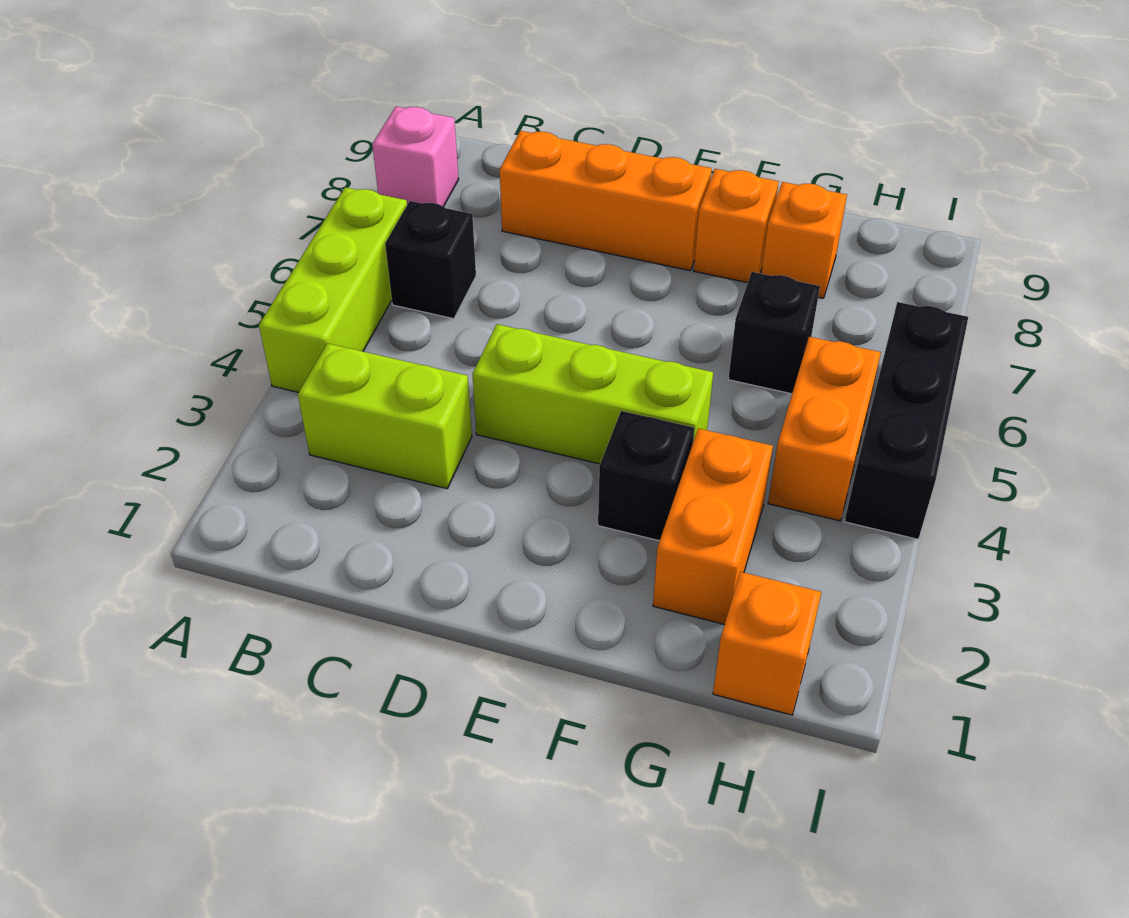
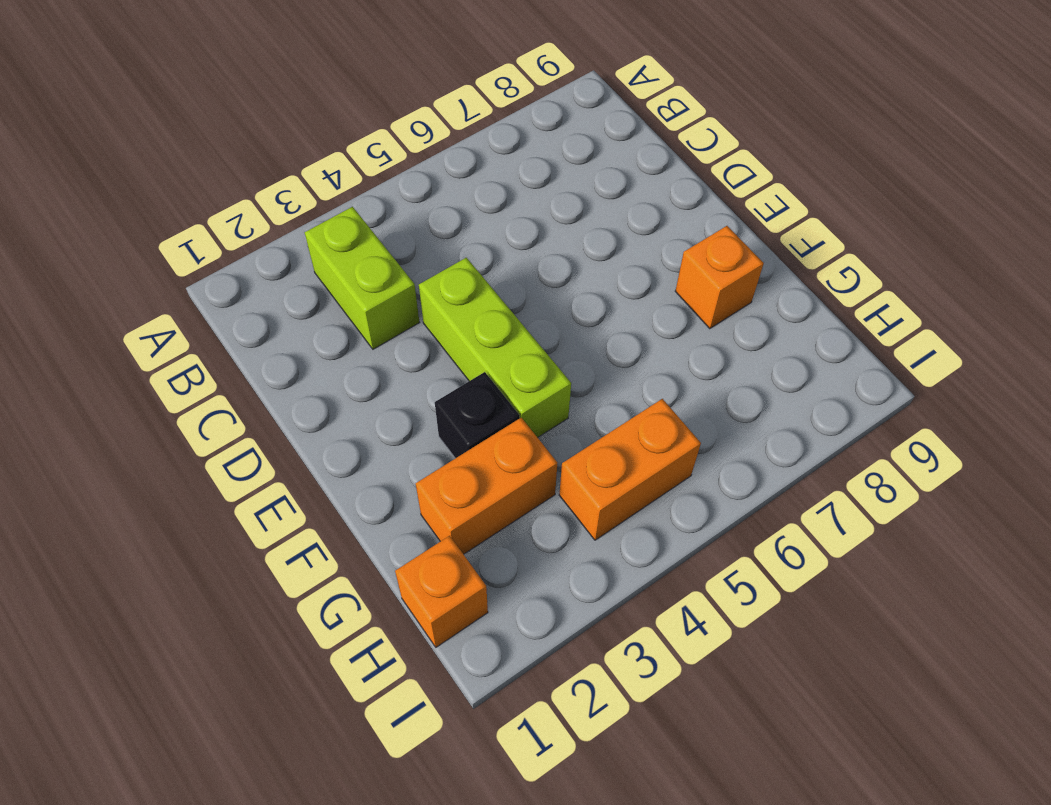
none -> lime brick A4:A6 level 1
none -> pink brick A8 level 1
none -> black brick B6 level 1

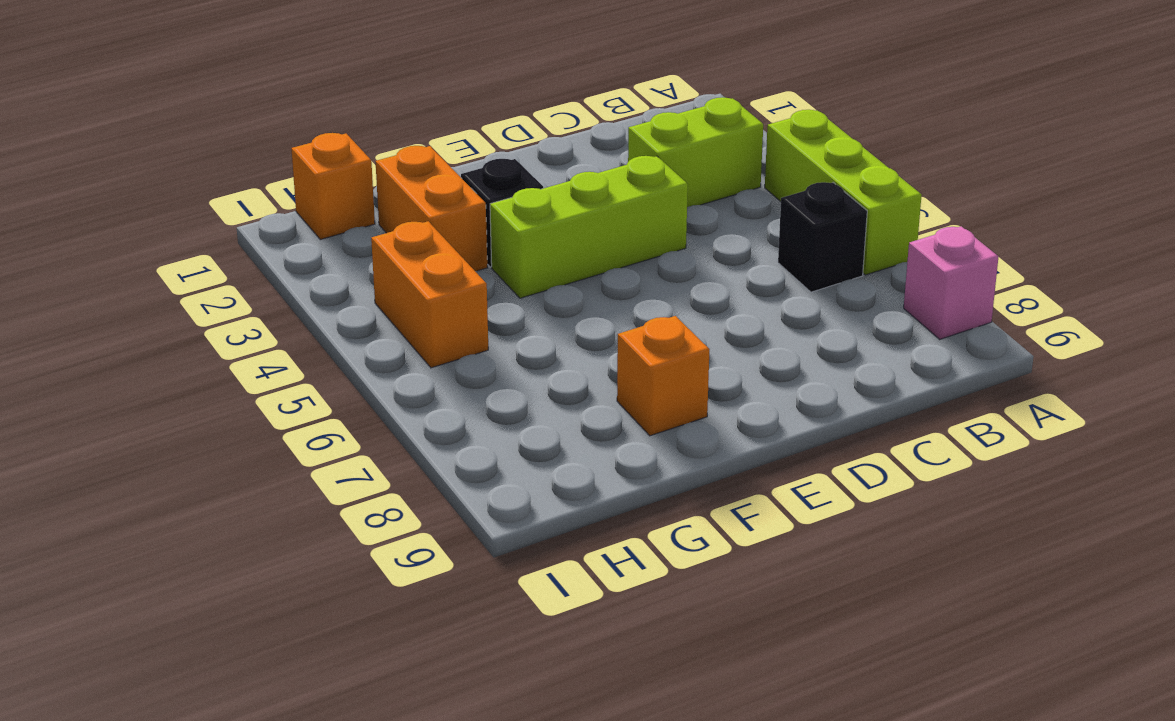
none -> orange brick C8:E8 level 1
none -> black brick G6 level 1
none -> orange brick G8 level 1

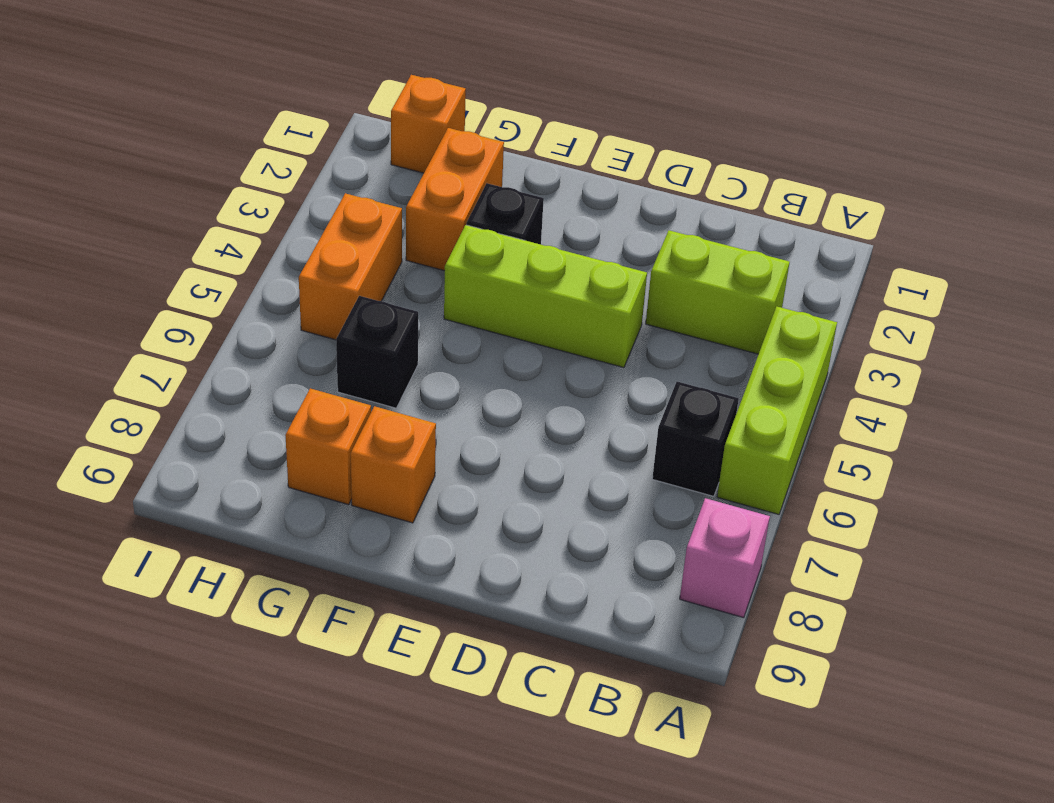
none -> orange brick C8:E8 level 1
none -> black brick I4:I6 level 1

